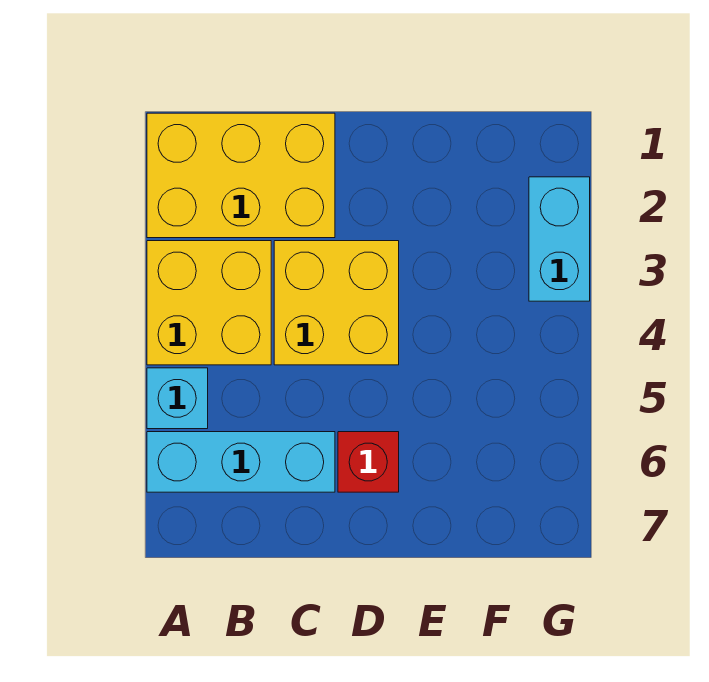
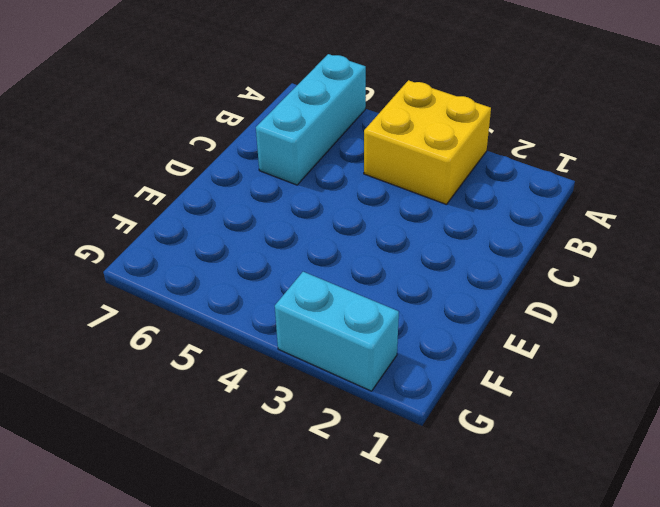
none -> yellow brick A1:C2 level 1
none -> cyan brick A5 level 1

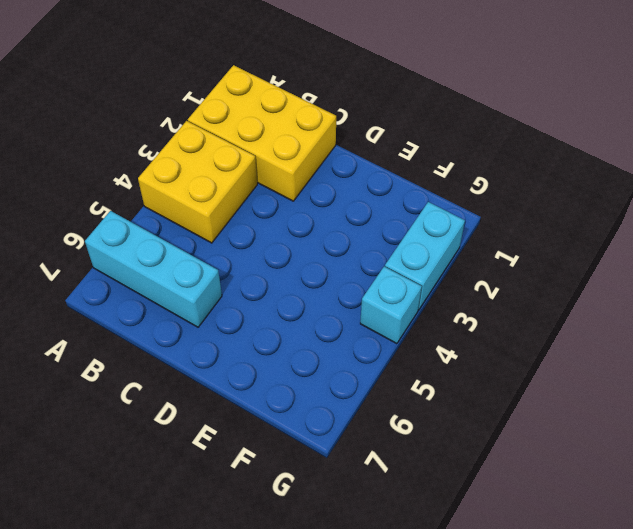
cyan brick G4 level 1 -> cyan brick A5 level 1
none -> yellow brick C3:D4 level 1
none -> red brick D6 level 1

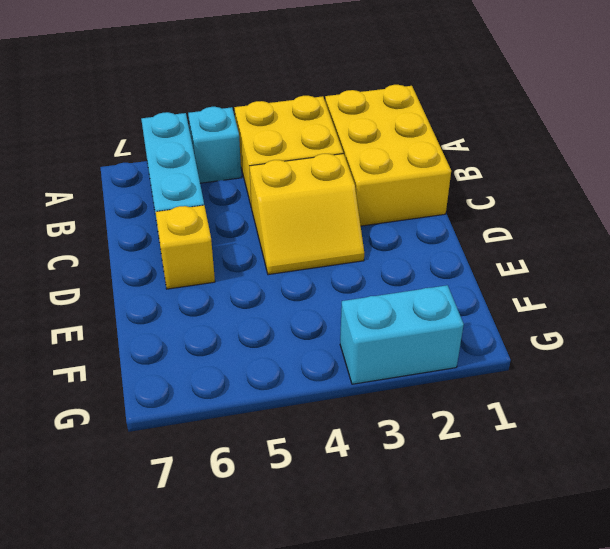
yellow slope C3:D4 level 1 top C -> yellow brick C3:D4 level 1
yellow brick D6 level 1 -> red brick D6 level 1

